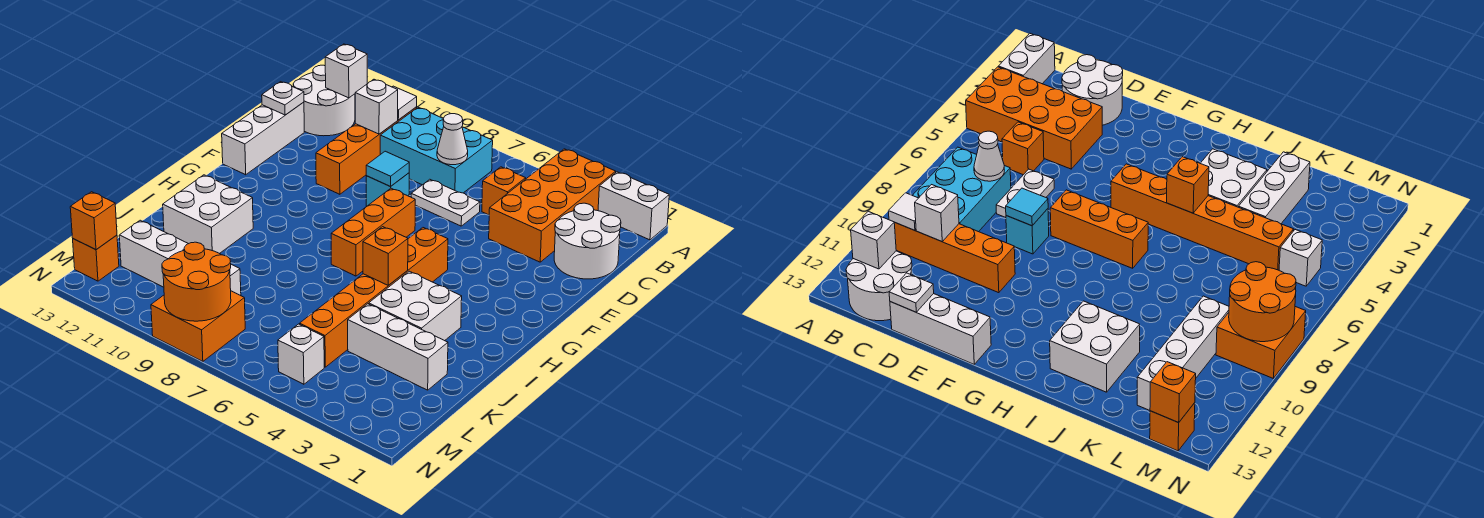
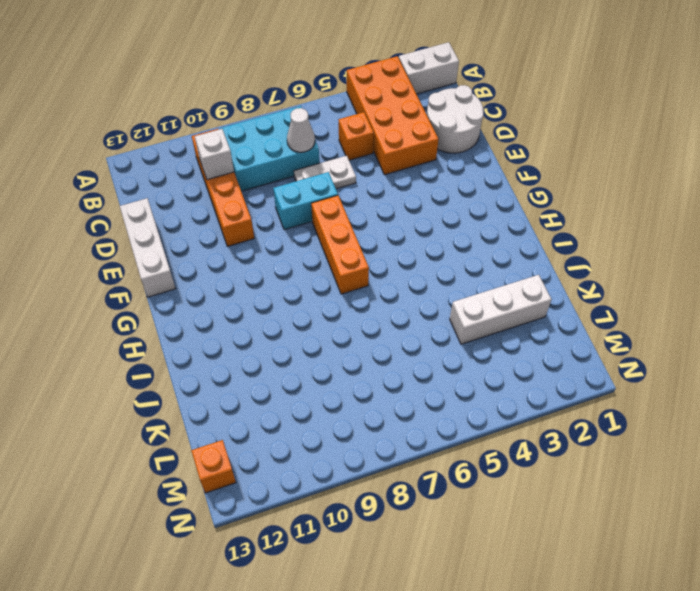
cyan brick E7:E8 level 1 -> cyan brick E8 level 1
none -> white round brick B12:C13 level 1
none -> orange brick G5:L5 level 1
none -> white brick I3:J4 level 1

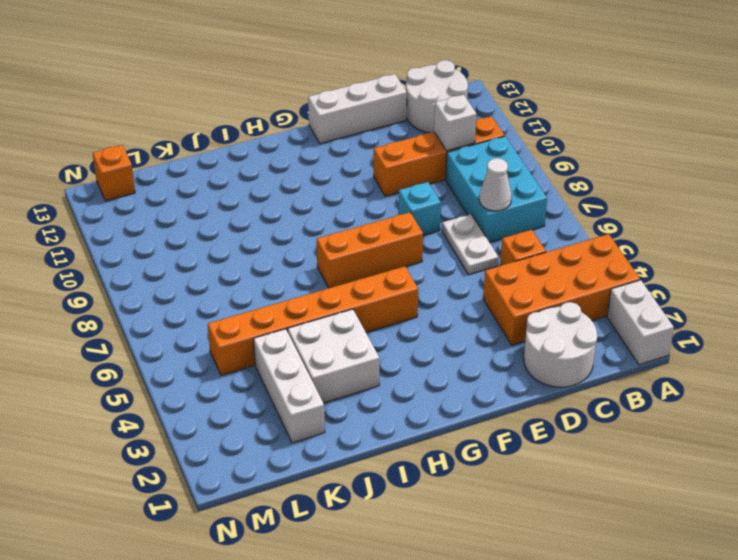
none -> white brick I11:J12 level 1
none -> white brick L9:L12 level 1
none -> white brick M5 level 1

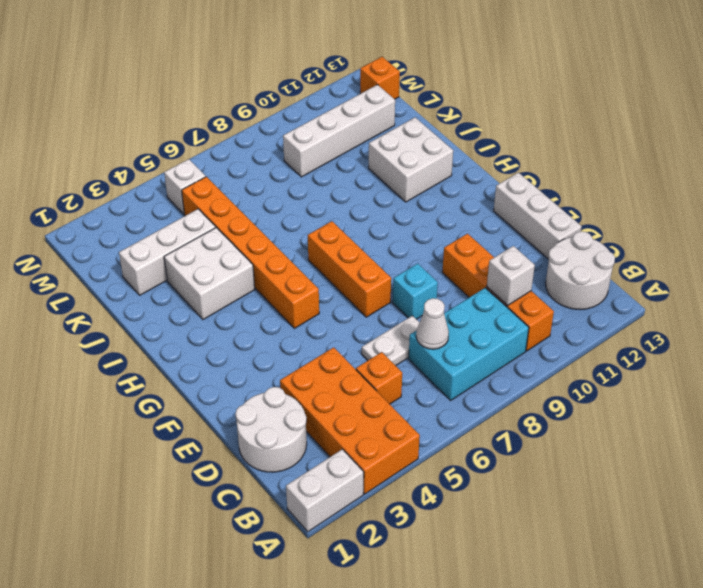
none -> orange brick M8:N9 level 1
none -> white tile B10 level 2
none -> white brick B12 level 2

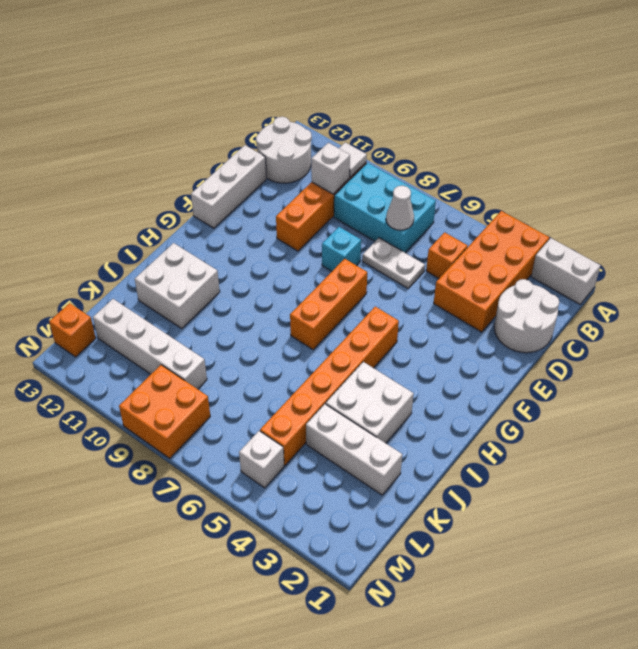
none -> white brick B12 level 2
none -> white plate D13 level 2
none -> cyan tile E8 level 2

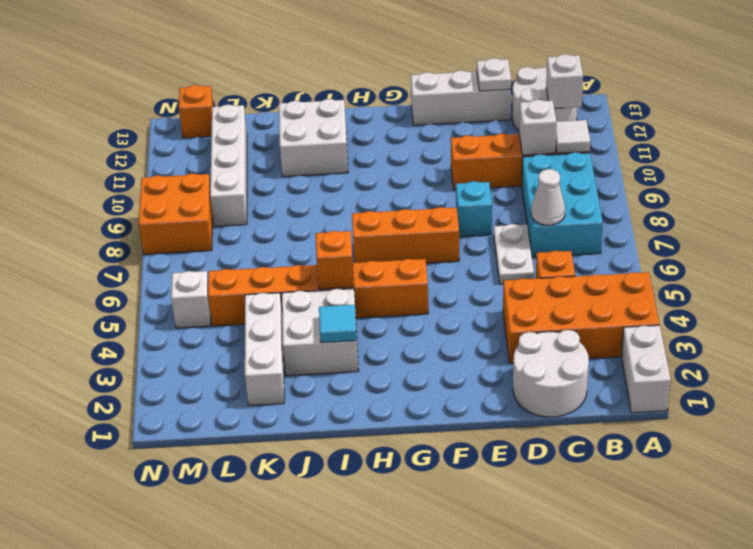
cyan tile I3 level 2 -> cyan tile E8 level 2
none -> orange round brick M8:N9 level 2
none -> orange brick M13 level 2

